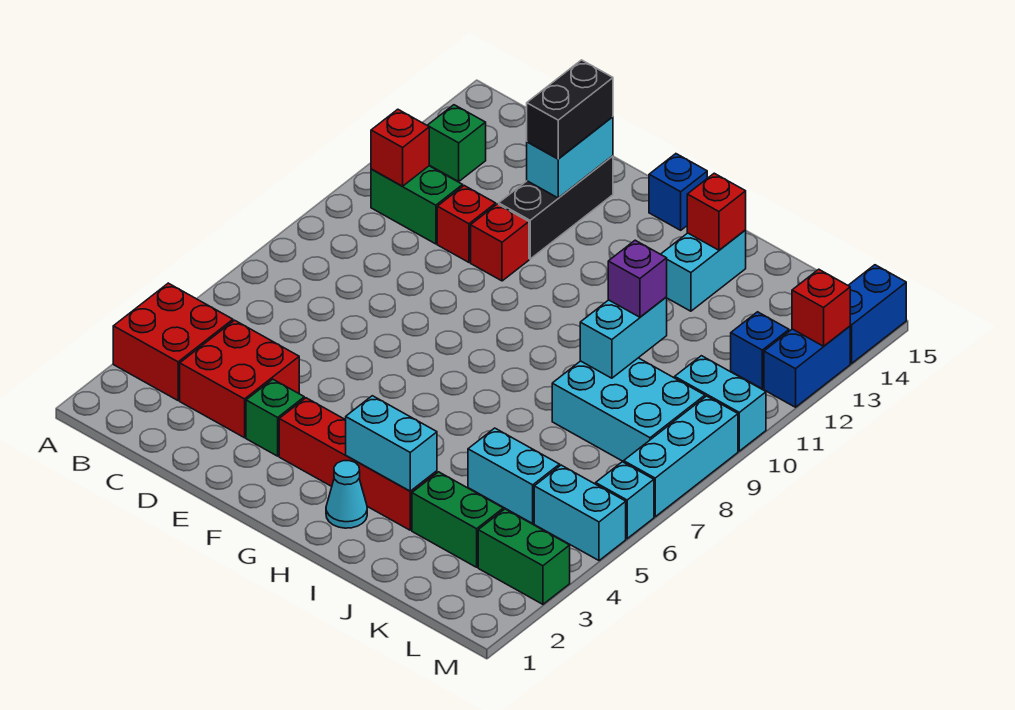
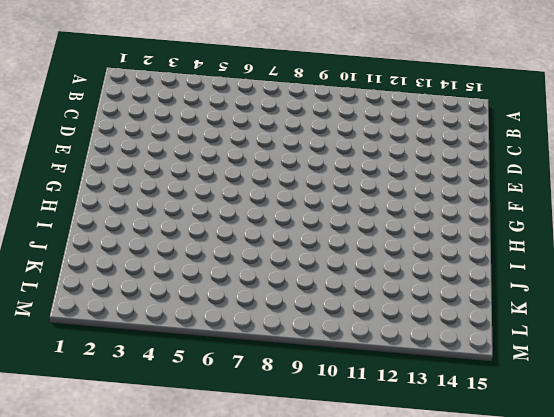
none -> red brick A3:B4 level 1
none -> green brick B11:C11 level 1
none -> green brick B13 level 1
none -> red brick C3:D4 level 1

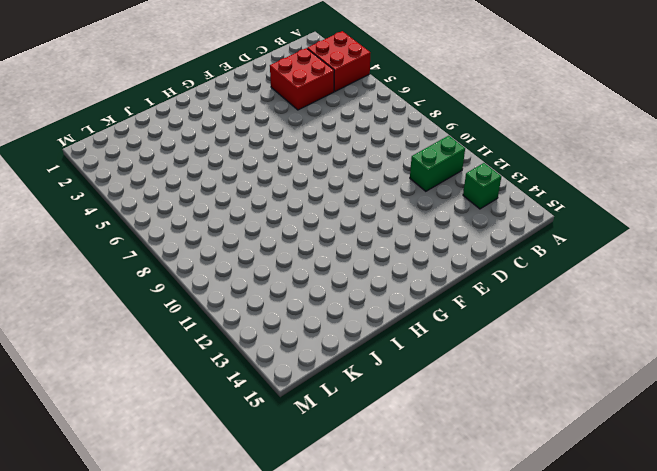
none -> red brick D11 level 1
none -> green brick E3 level 1
none -> red brick E11 level 1
none -> black brick E12:E14 level 1

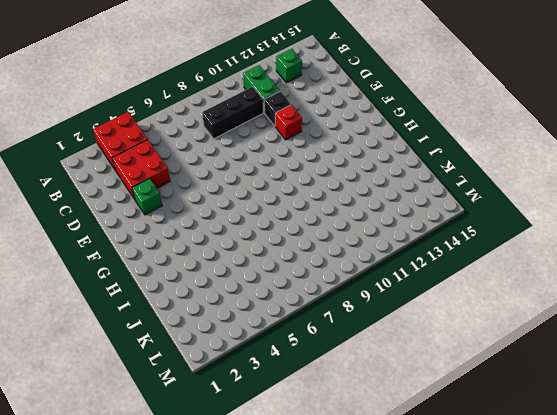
black brick C8:C10 level 1 -> black brick E12:E14 level 1
black brick D11 level 1 -> red brick D11 level 1
none -> red brick F3:I3 level 1
none -> blue brick G15 level 1
none -> cyan cone H2 level 1
none -> cyan brick I13:I14 level 1

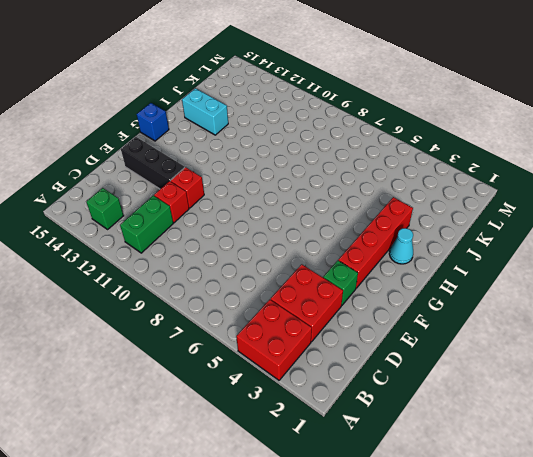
none -> green brick J3:K3 level 1
none -> cyan brick J5:K5 level 1
none -> cyan brick J8:L9 level 1
none -> green brick L3:M3 level 1

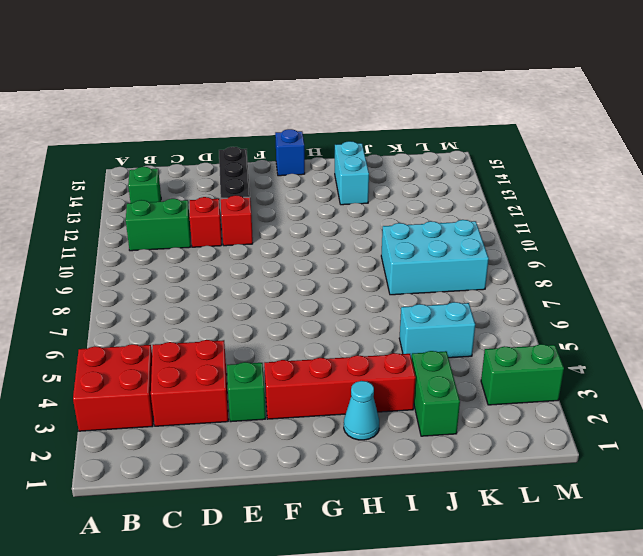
green brick J2:J3 level 1 -> green brick J3:K3 level 1
none -> cyan brick L5:M5 level 1
none -> cyan brick L10:M10 level 1
none -> blue brick L12 level 1
none -> cyan brick M6 level 1

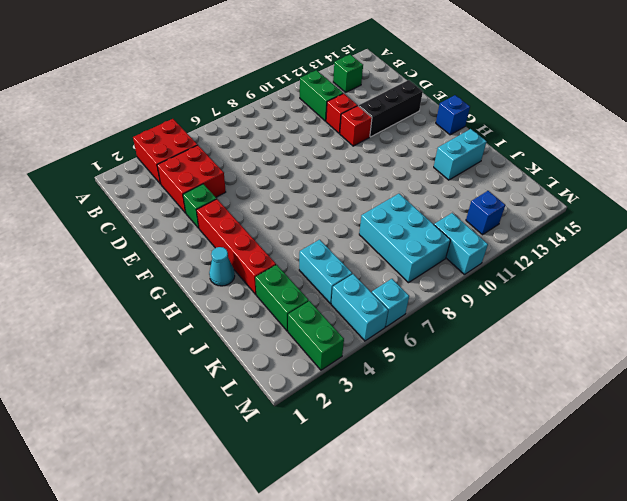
none -> cyan brick M7:M9 level 1
none -> blue brick M12:M13 level 1
none -> blue brick M14:M15 level 1
none -> red brick B11 level 2

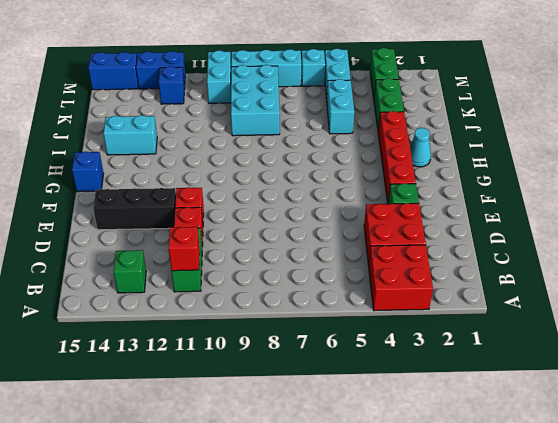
none -> cyan brick E13:E14 level 2
none -> cyan brick H3:I3 level 2
none -> red brick I14 level 2
none -> cyan brick J9:J10 level 2

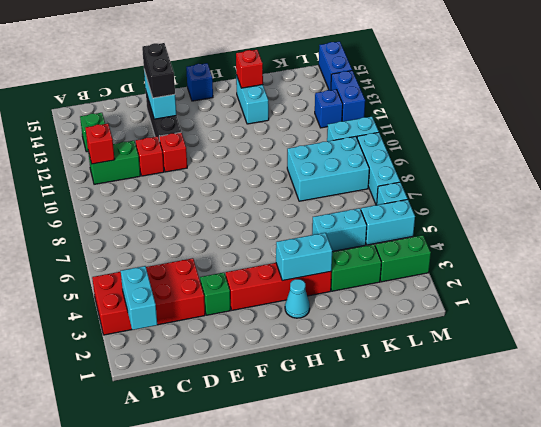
cyan brick B2:B3 level 2 -> cyan brick J9:J10 level 2
none -> red brick M13 level 2
none -> purple brick J10 level 3

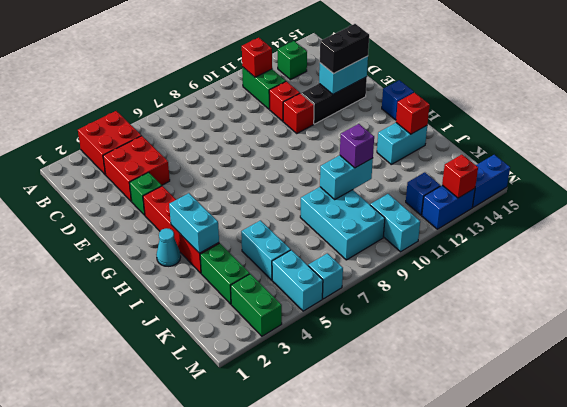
none -> cyan brick M7:M9 level 1

